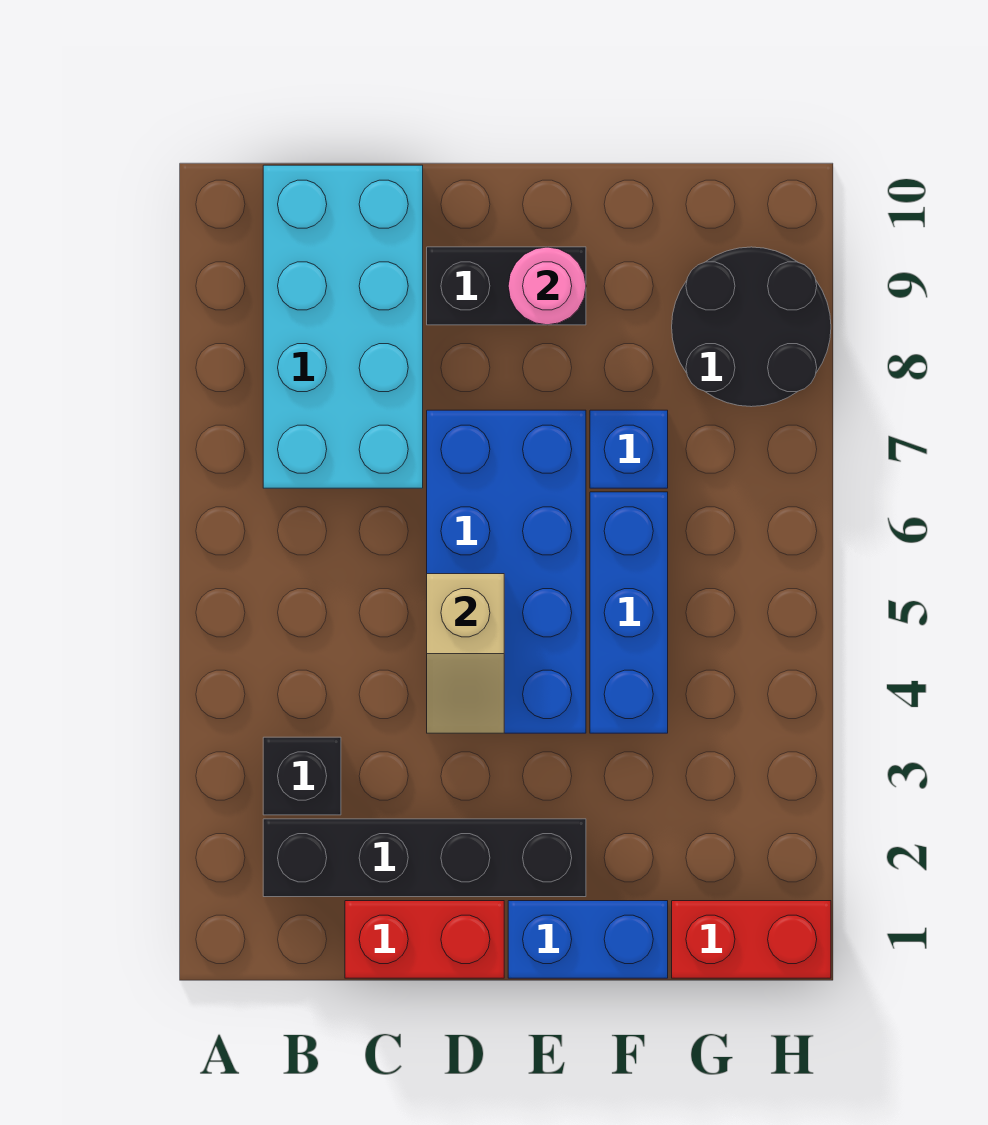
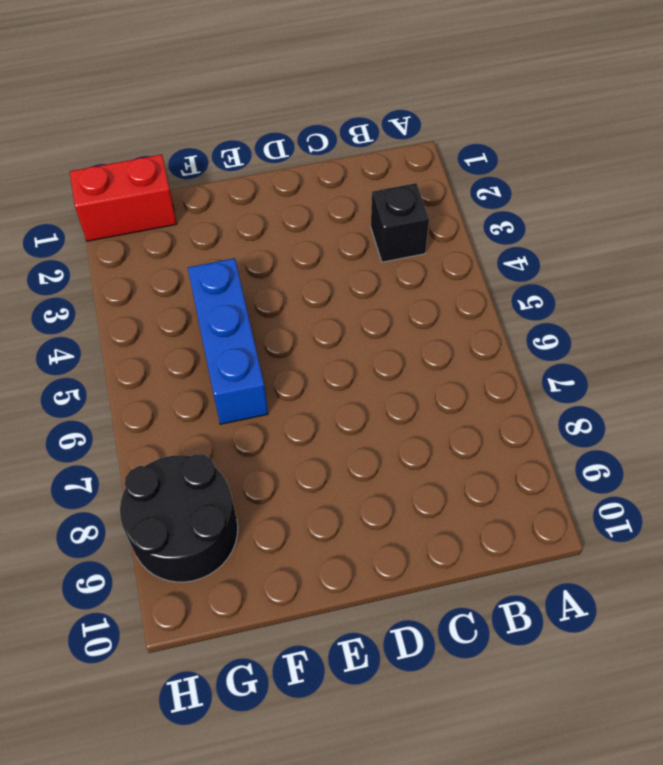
none -> black brick B2:E2 level 1
none -> cyan brick B7:C10 level 1
none -> red brick C1:D1 level 1

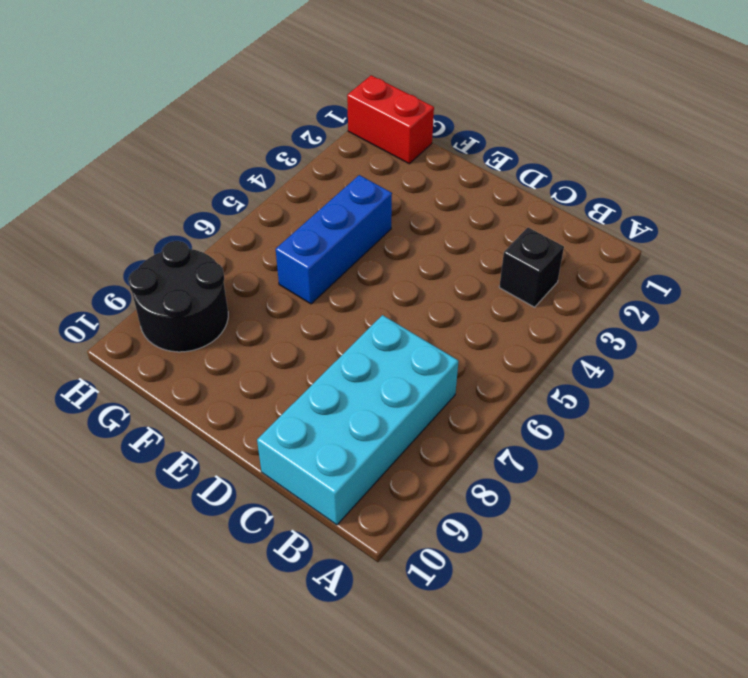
none -> black brick B2:E2 level 1
none -> red brick C1:D1 level 1
none -> blue brick D4:E7 level 1

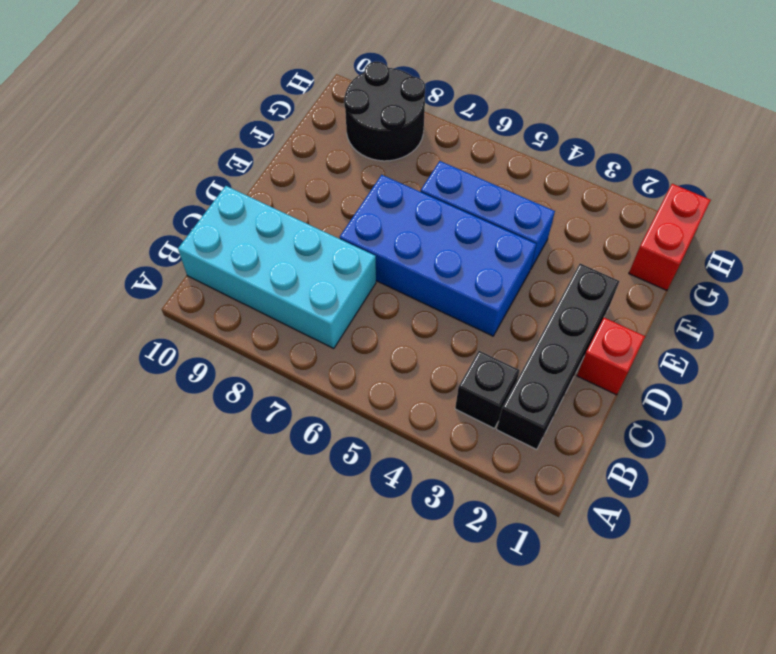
red brick D1 level 1 -> red brick C1:D1 level 1
none -> black brick D9:E9 level 1
none -> blue brick E1:F1 level 1
none -> blue brick F7 level 1

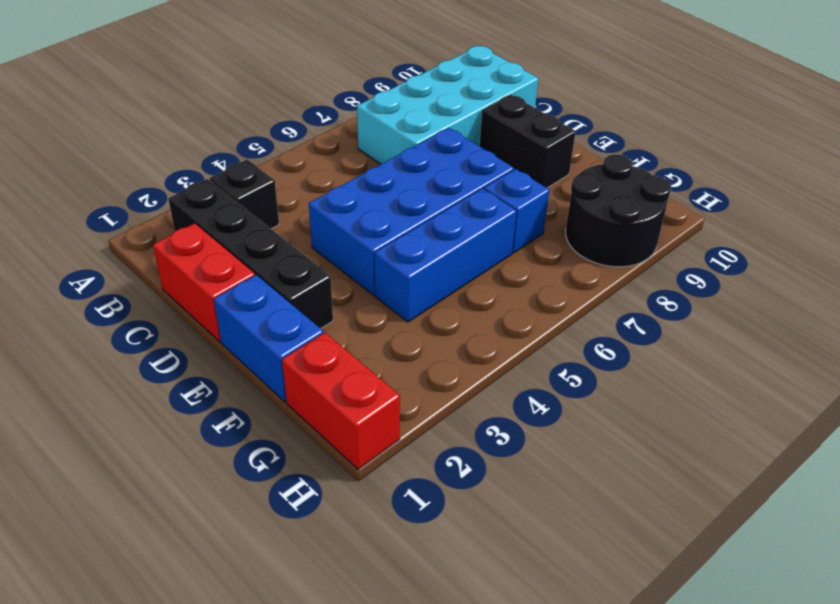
none -> tan slope D4:D5 level 2 top 5
none -> pink round brick E9 level 2

